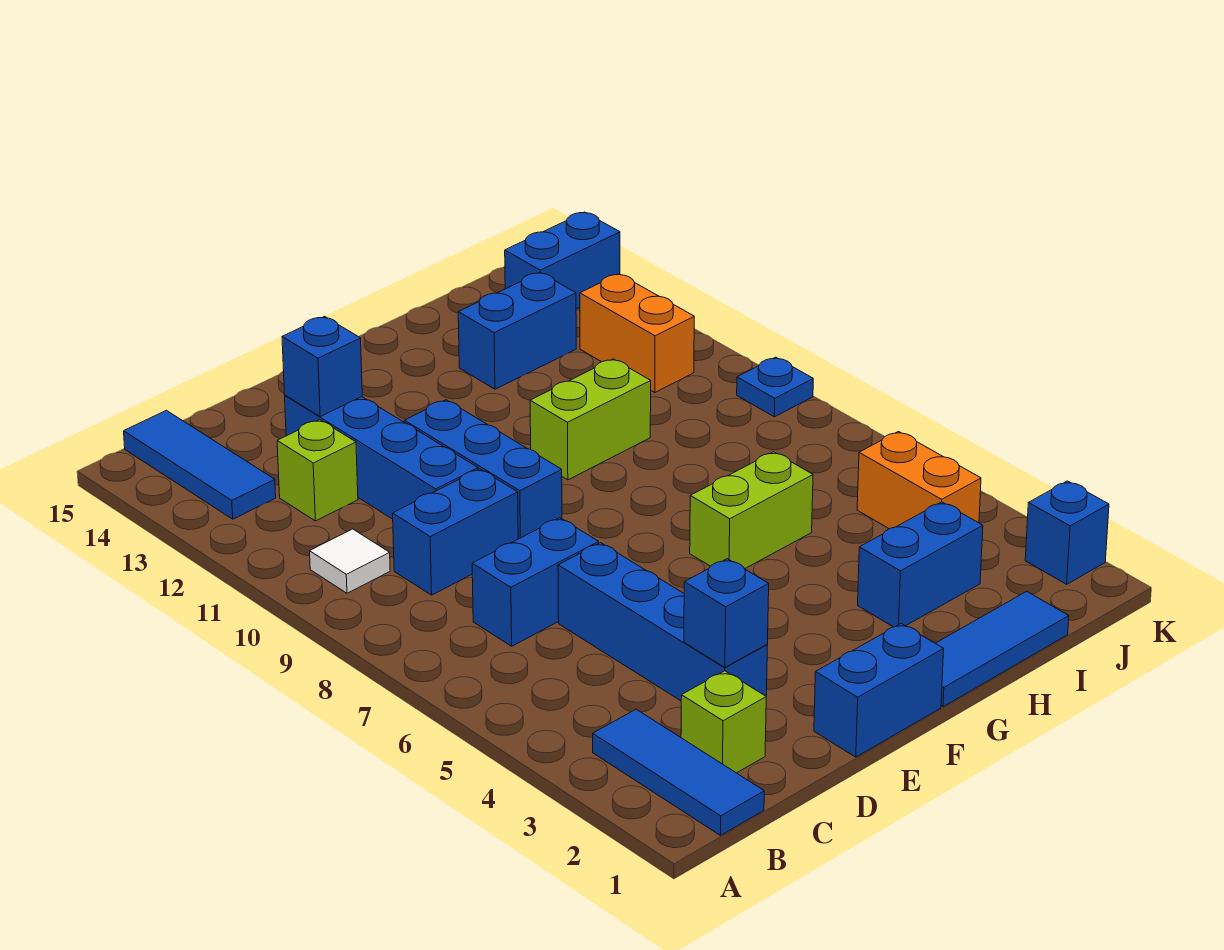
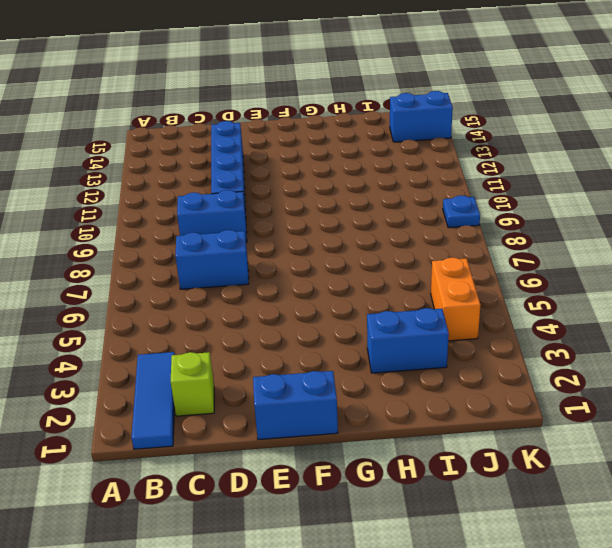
none -> white tile B10 level 1
none -> blue tile B13:B15 level 1
none -> lime brick C12 level 1

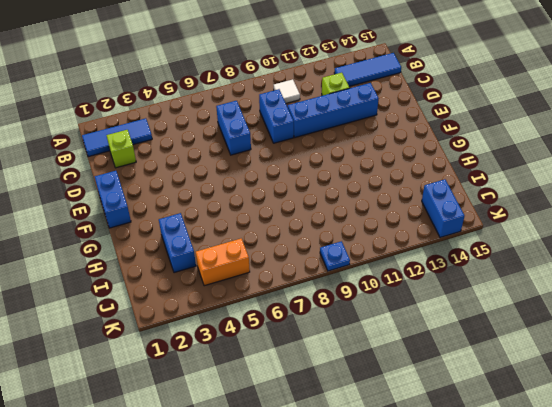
none -> blue brick D3:D6 level 1
none -> blue brick E9:E11 level 1
none -> blue tile G1:I1 level 1

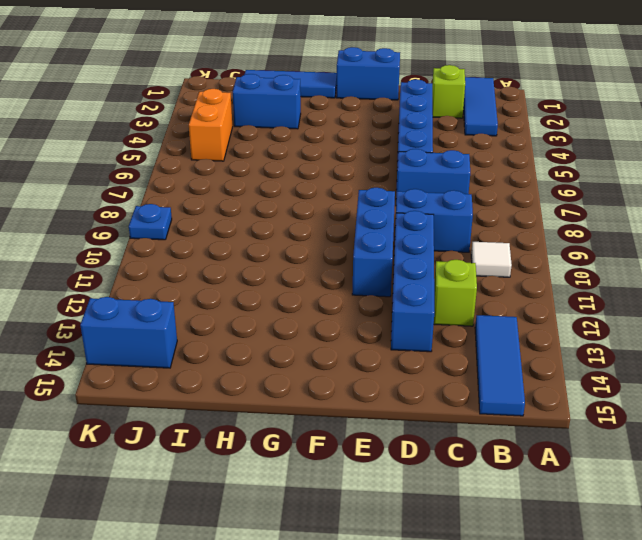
none -> lime brick G6:H6 level 1
none -> lime brick G10:H10 level 1
none -> blue brick H13:I13 level 1

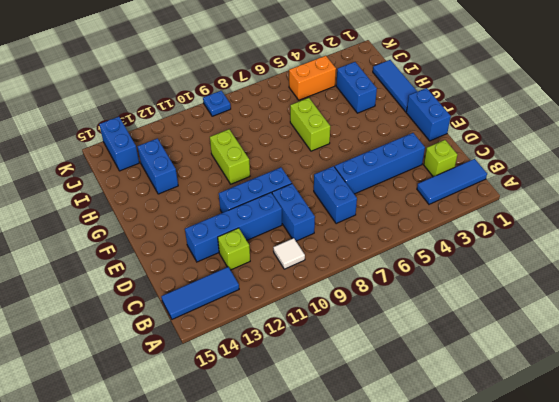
none -> orange brick J11:J12 level 1
none -> blue brick K2 level 1
none -> blue brick D3 level 2

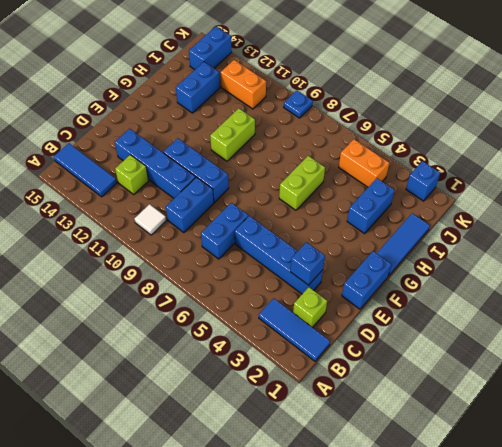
none -> blue brick D13 level 2

